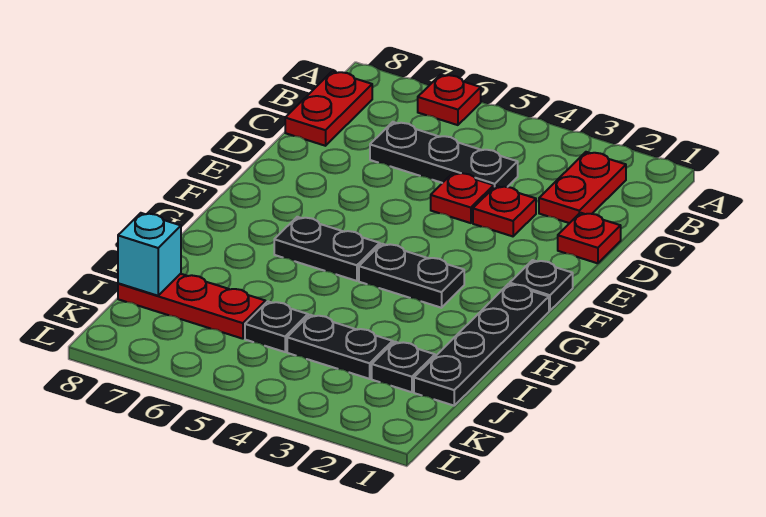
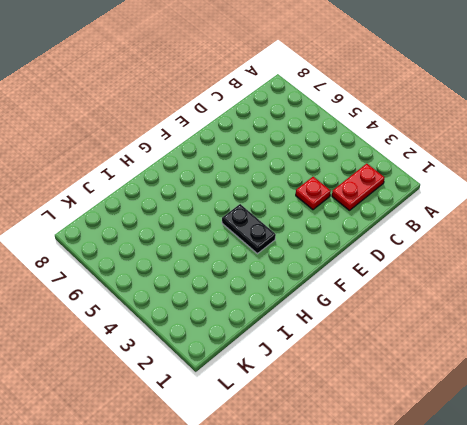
none -> red plate A6 level 1
none -> red plate B8:C8 level 1
none -> black plate C4:C6 level 1

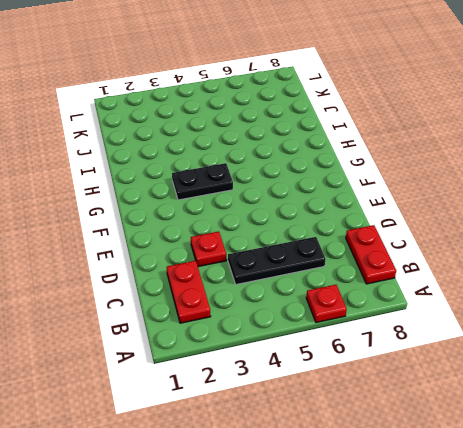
none -> red plate D1 level 1
none -> red plate D4 level 1
none -> black plate F1 level 1

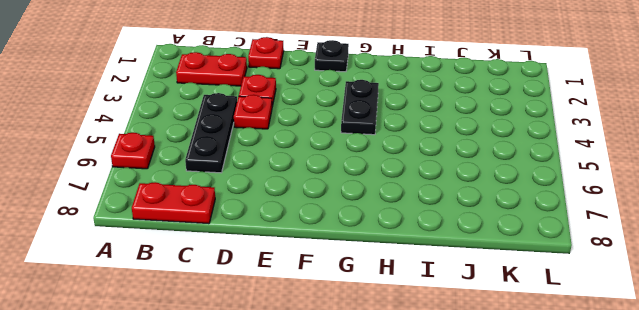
none -> black plate G1:J1 level 1
none -> black plate G5:G6 level 1
none -> black plate J2 level 1

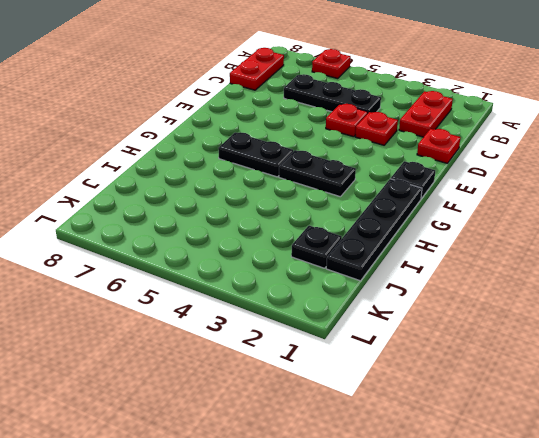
none -> black plate J3:J4 level 1
none -> black plate J5 level 1
none -> red plate J6:J8 level 1

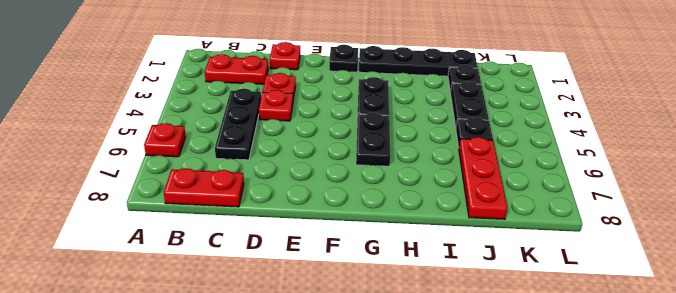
none -> cyan brick J8 level 2

